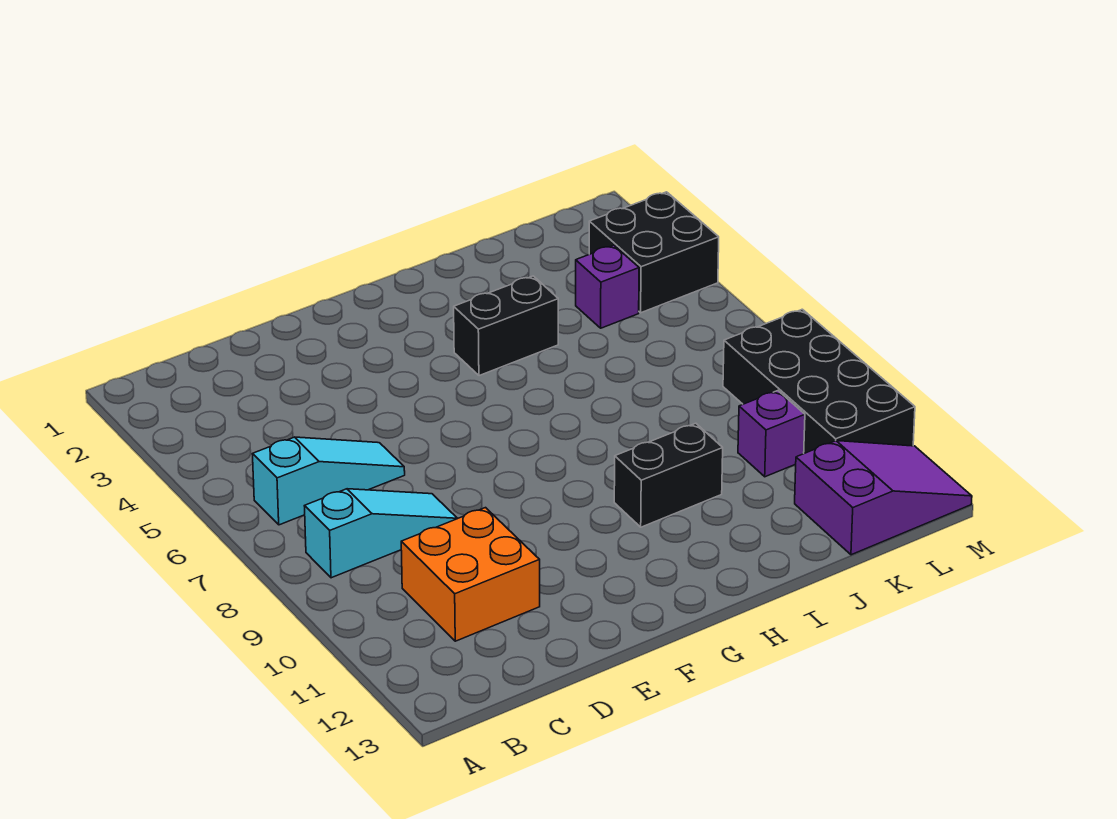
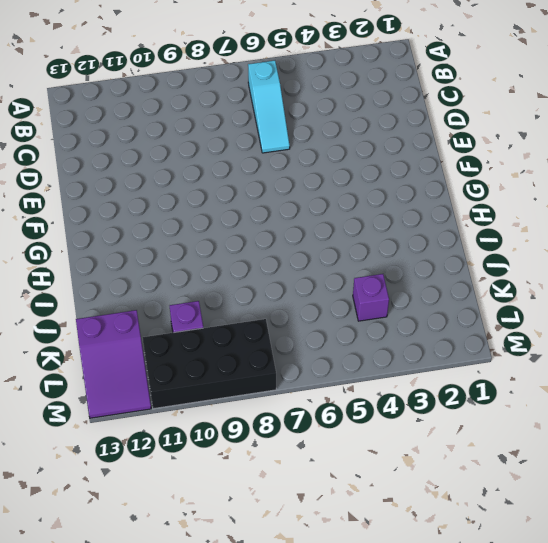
none -> cyan slope B8:D8 level 1 top B
none -> orange brick C10:D11 level 1

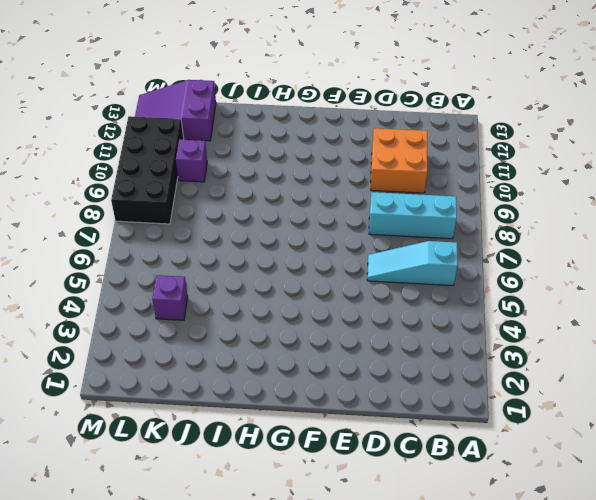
cyan brick B8:D8 level 1 -> cyan slope B8:D8 level 1 top B
none -> black brick H4:I4 level 1
none -> black brick H10:I10 level 1

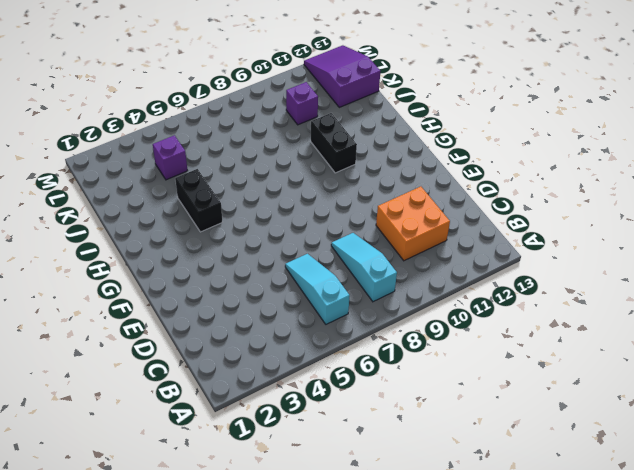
none -> black brick L3:M4 level 1
none -> black brick L8:M11 level 1

